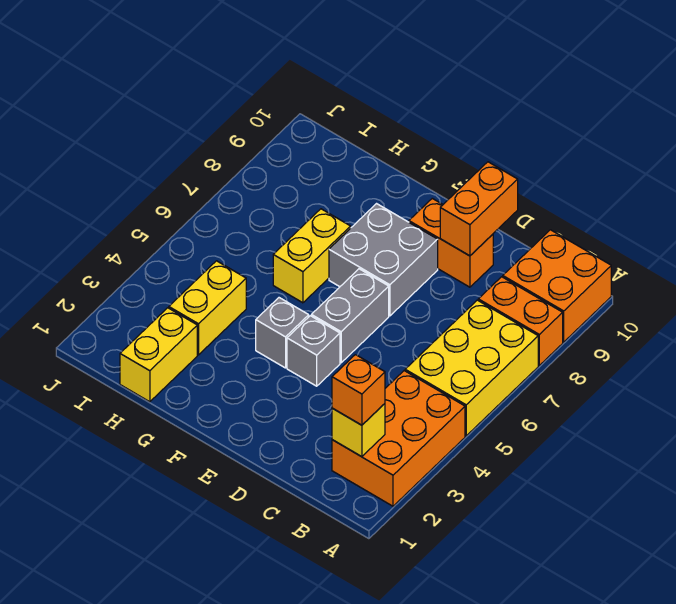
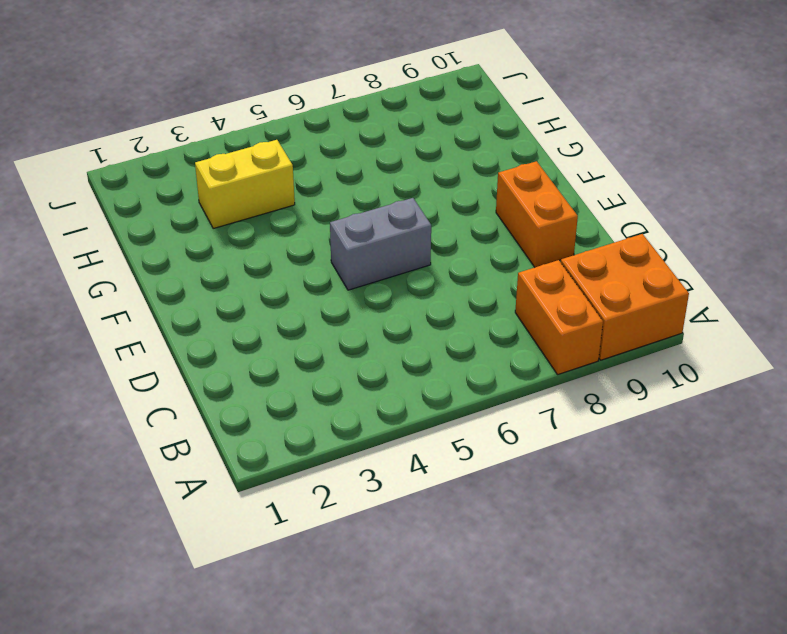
none -> orange brick A2:B4 level 1
none -> yellow brick A5:B7 level 1
none -> grey brick E4 level 1

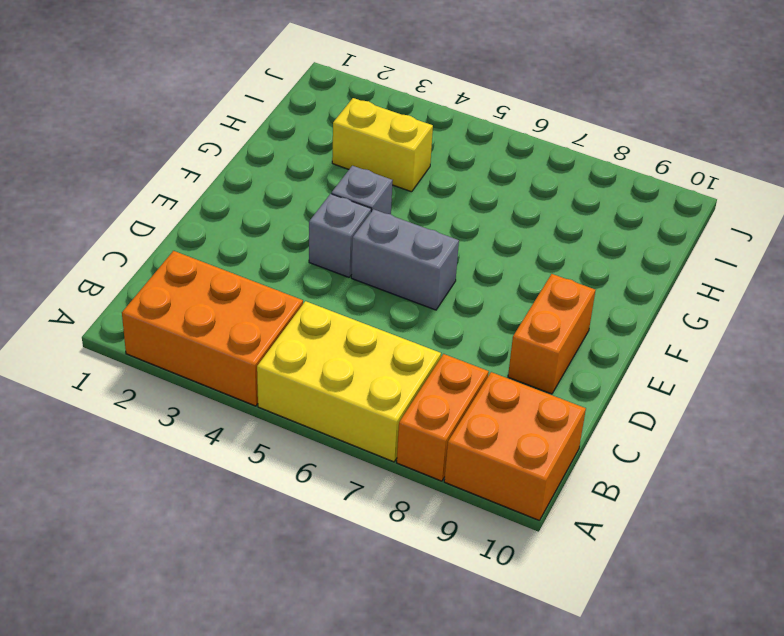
none -> grey brick E7:F8 level 1
none -> yellow brick G6:G7 level 1
none -> yellow brick H1:H2 level 1

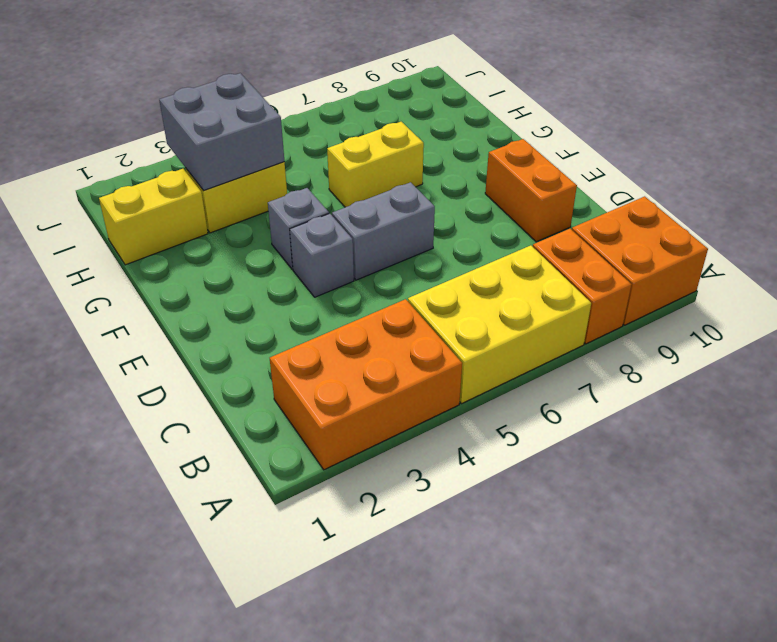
grey brick H3:I4 level 2 -> grey brick E7:F8 level 1
none -> yellow brick B2 level 2
none -> orange brick D9:D10 level 2
none -> orange brick B2 level 3

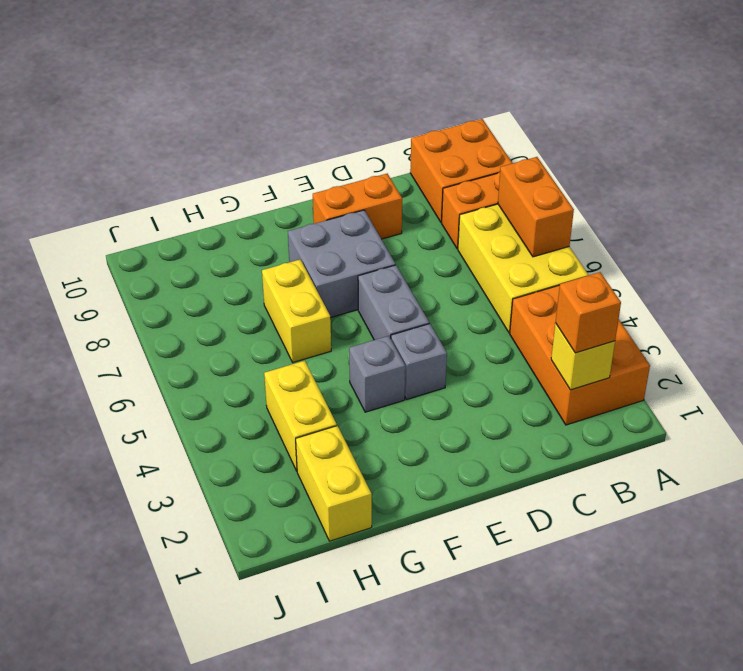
orange brick A6:A7 level 2 -> orange brick D9:D10 level 2

